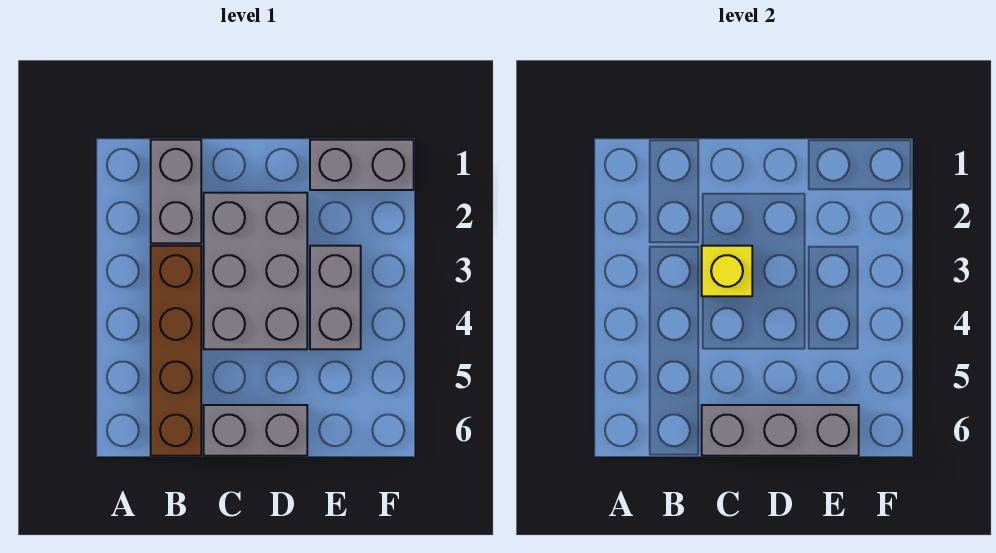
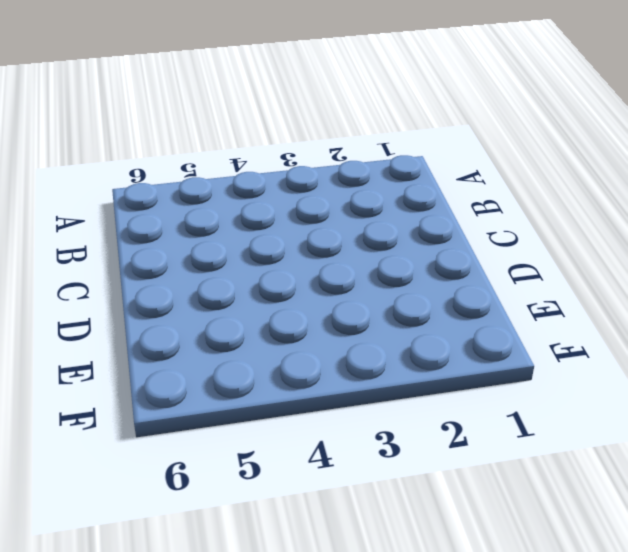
none -> grey brick B1:B2 level 1
none -> brown brick B3:B6 level 1

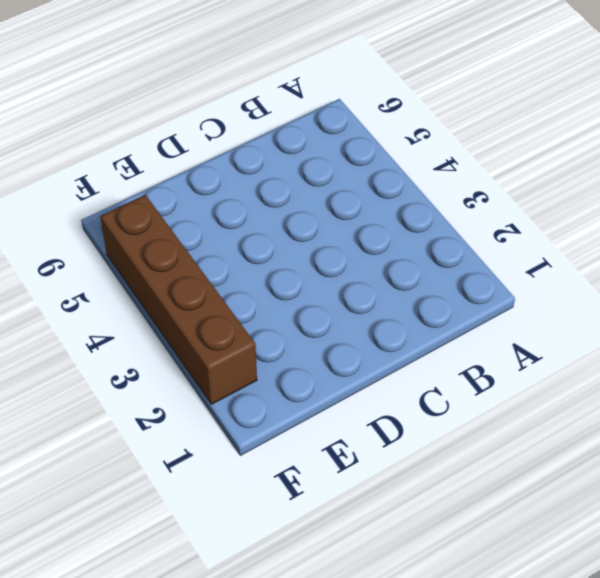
brown brick F2:F5 level 1 -> brown brick B3:B6 level 1
none -> grey brick B1:B2 level 1
none -> grey brick C2:D4 level 1

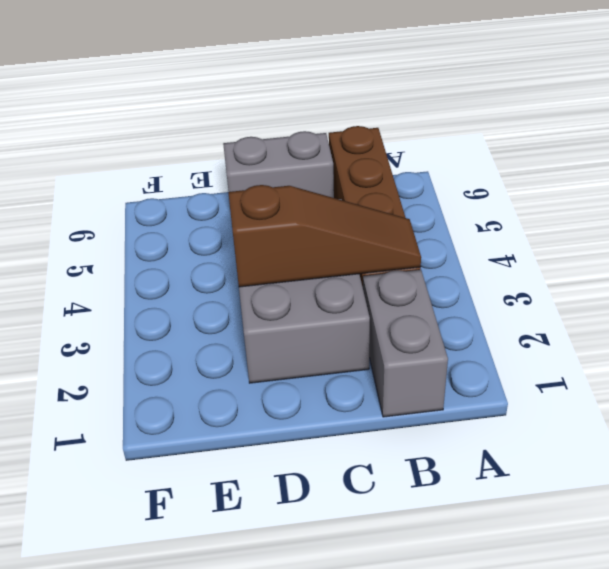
brown slope B3:D3 level 2 top D -> yellow brick C3 level 2
none -> grey brick E1:F1 level 1
none -> grey brick E3:E4 level 1

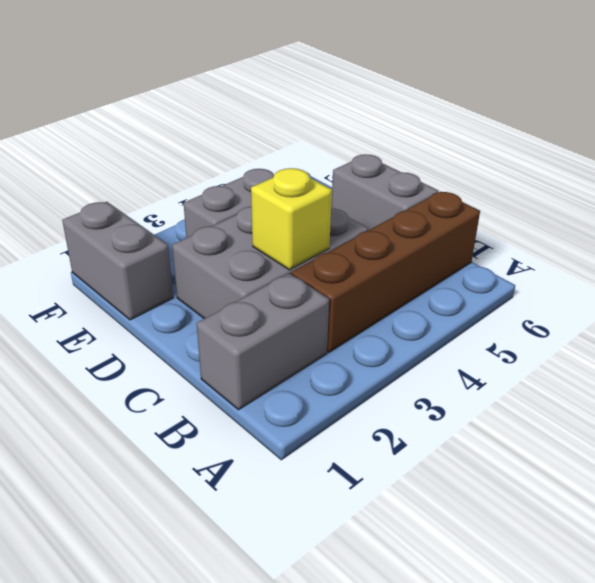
none -> grey brick C6:E6 level 2

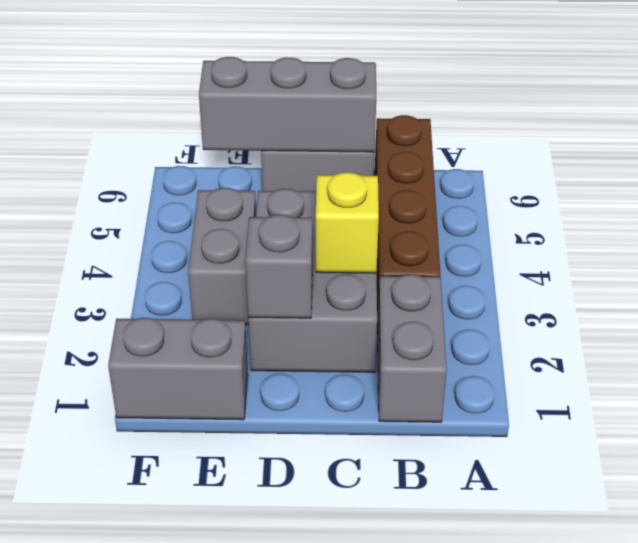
grey brick D2 level 2 -> none

